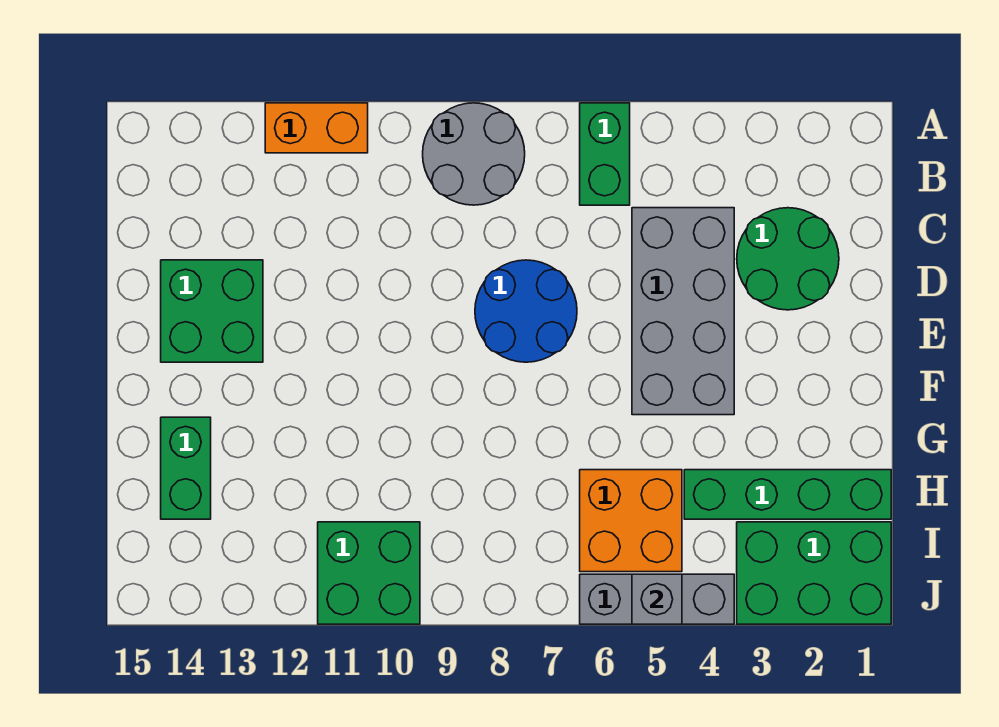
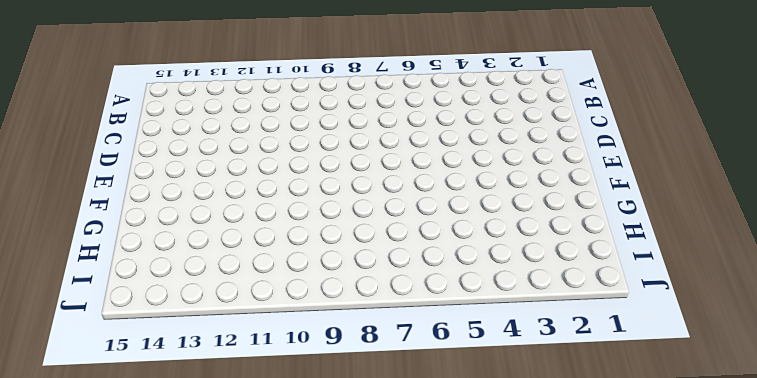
none -> green brick A6:B6 level 1
none -> grey round brick A8:B9 level 1
none -> orange brick A11:A12 level 1

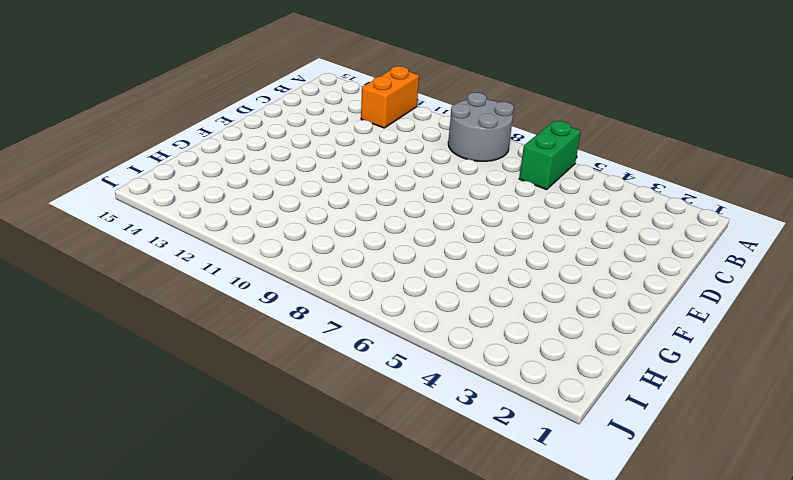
orange brick A12:B12 level 1 -> orange brick A11:A12 level 1
none -> green round brick C2:D3 level 1
none -> grey brick C4:F5 level 1
none -> blue round brick D7:E8 level 1

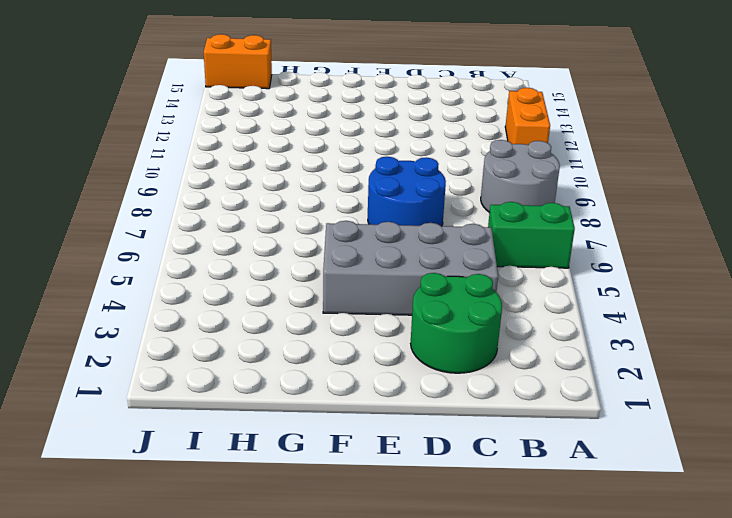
orange brick I15:J15 level 1 -> none
none -> green brick D13:E14 level 1
none -> green brick G14:H14 level 1
none -> green brick H1:H4 level 1

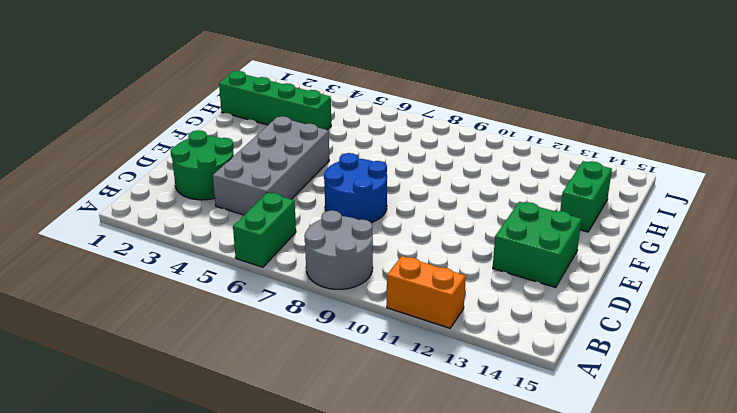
none -> orange brick H5:I6 level 1
none -> green brick I1:J3 level 1
none -> green brick I10:J11 level 1

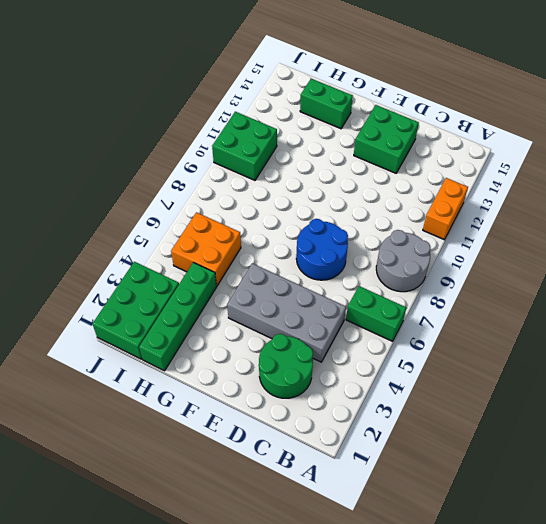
none -> grey brick J4:J6 level 1
none -> grey brick J5 level 2

